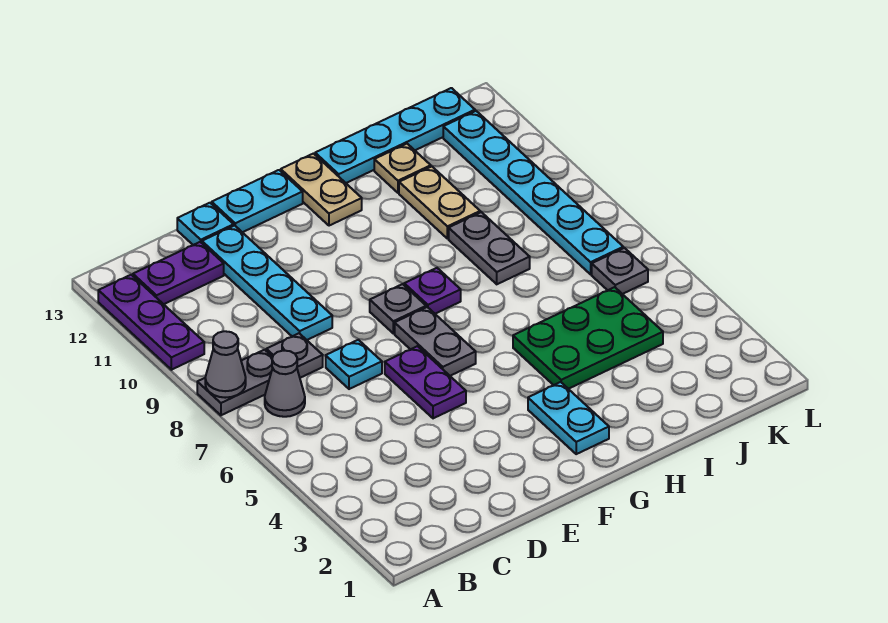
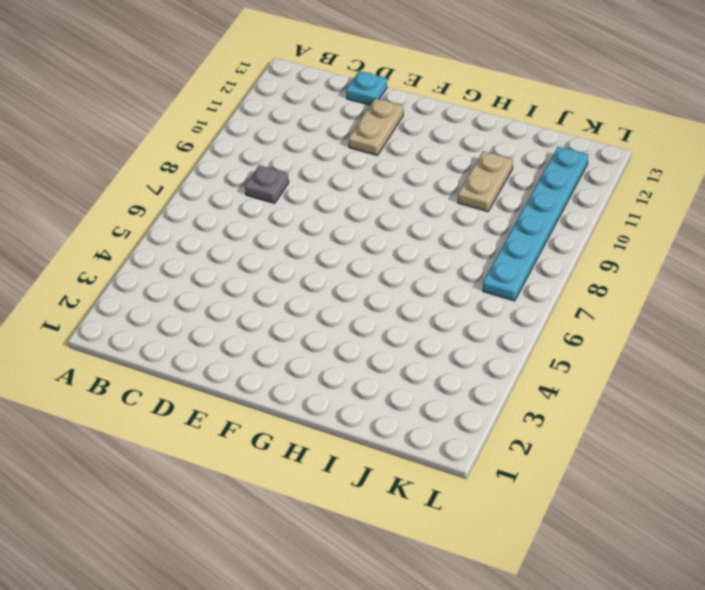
tan plate E11:E12 level 1 -> tan plate G12:G13 level 1
none -> grey plate A8:B8 level 1
none -> purple plate A10:A12 level 1
none -> grey cone B7 level 1

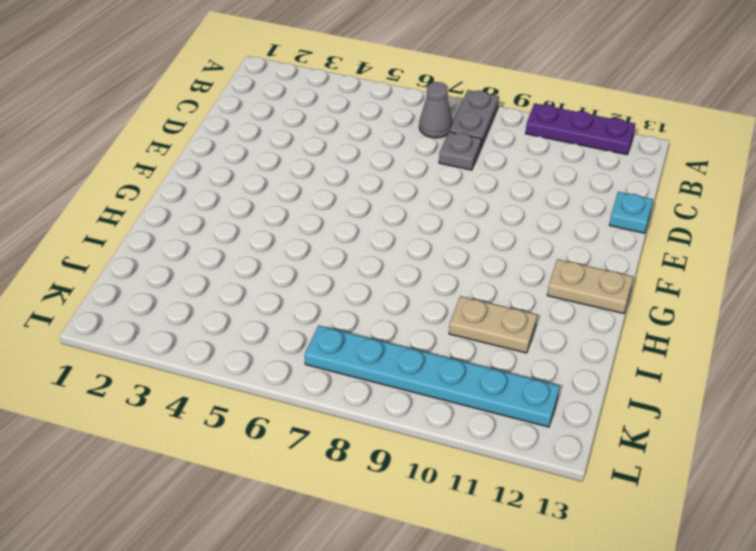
none -> purple plate B12:C12 level 1
none -> cyan plate D7 level 1
none -> cyan plate D9:D12 level 1

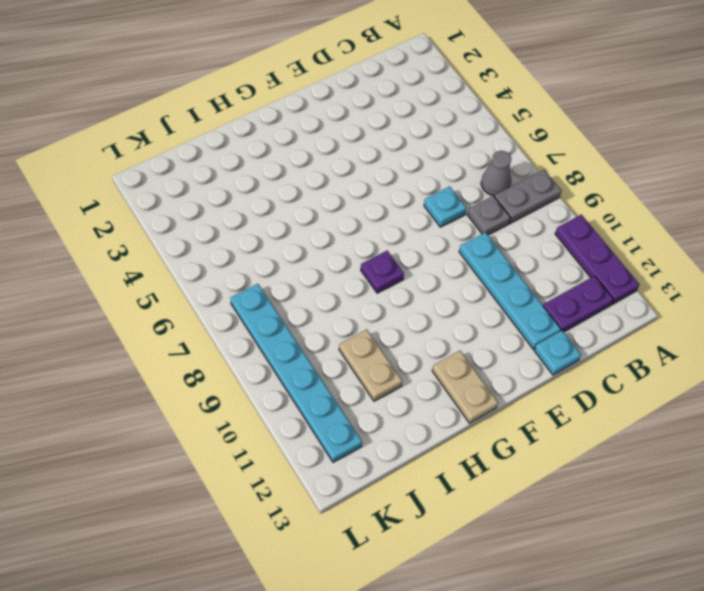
none -> purple plate E5:E6 level 1
none -> cyan plate E13:F13 level 1
none -> grey plate F6:F7 level 1

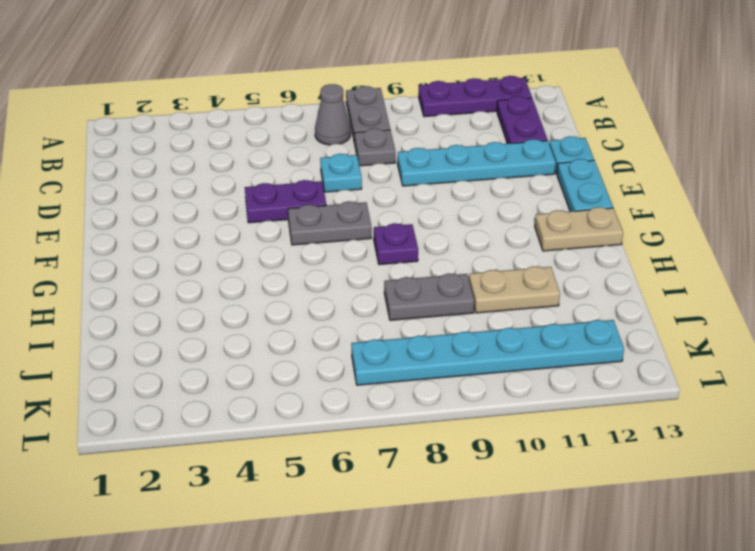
none -> grey plate F8 level 1
none -> cyan plate G2:G3 level 1
none -> green plate H4:J5 level 1

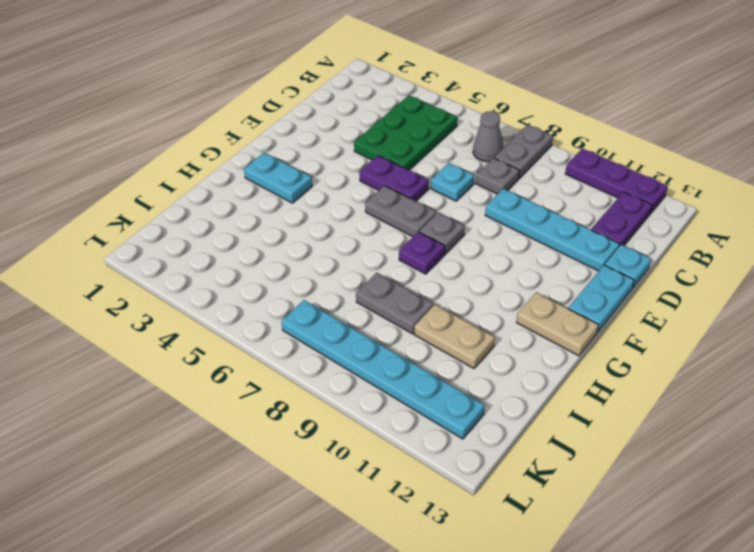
green plate B4:D5 level 1 -> green plate H4:J5 level 1
none -> cyan plate H13:K13 level 1
none -> tan plate I12 level 1
none -> grey plate K6 level 1

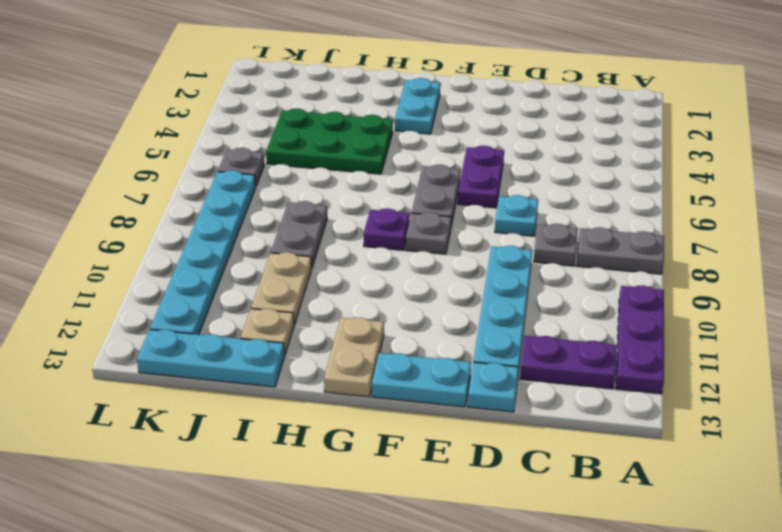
cyan plate I13:K13 level 1 -> cyan plate H13:K13 level 1
none -> grey cone B7 level 1
none -> grey cone A8 level 2

